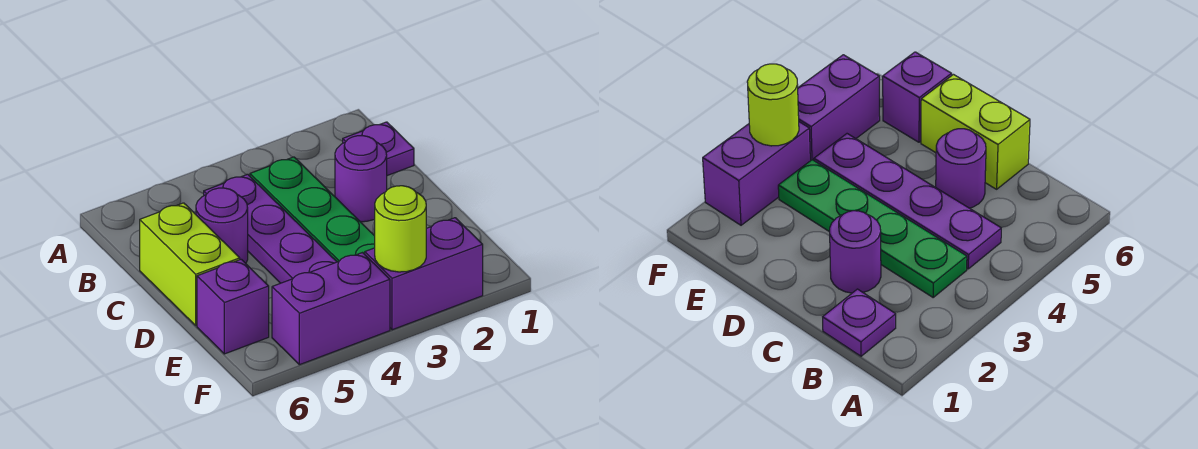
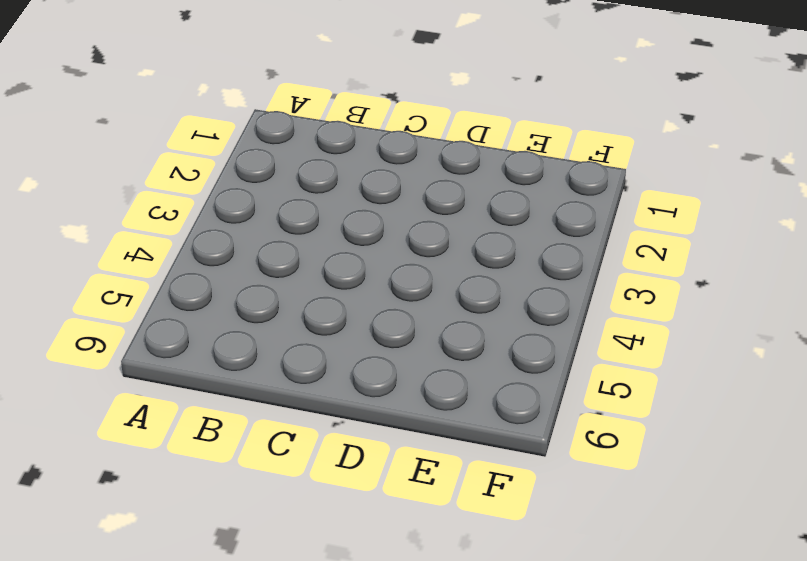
none -> purple plate B1 level 1
none -> green plate B3:E3 level 1

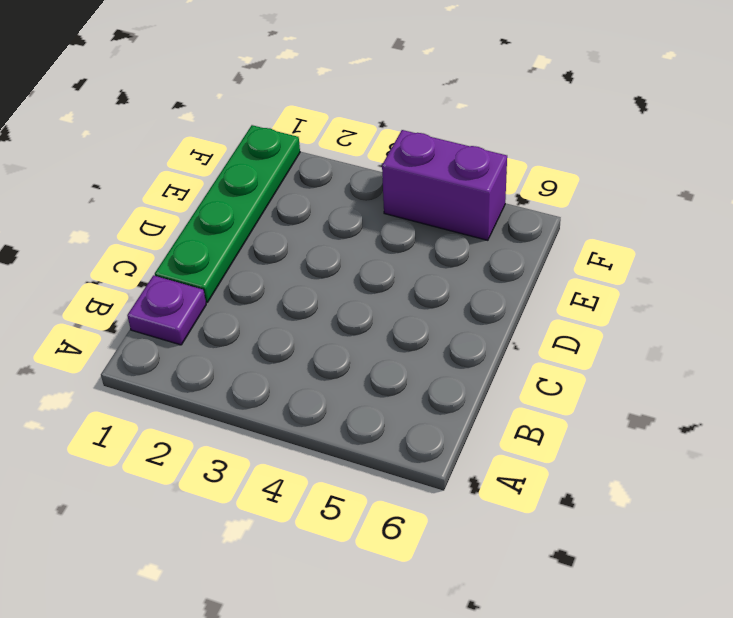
green plate C1:F1 level 1 -> green plate B3:E3 level 1
none -> purple plate B4:E4 level 1
none -> purple round brick C2 level 1

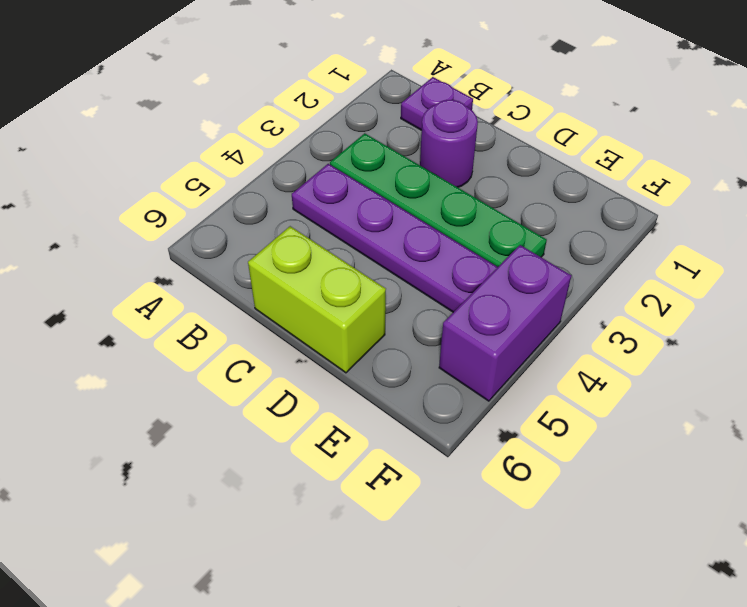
none -> purple round brick C5 level 1
none -> purple brick E6 level 1

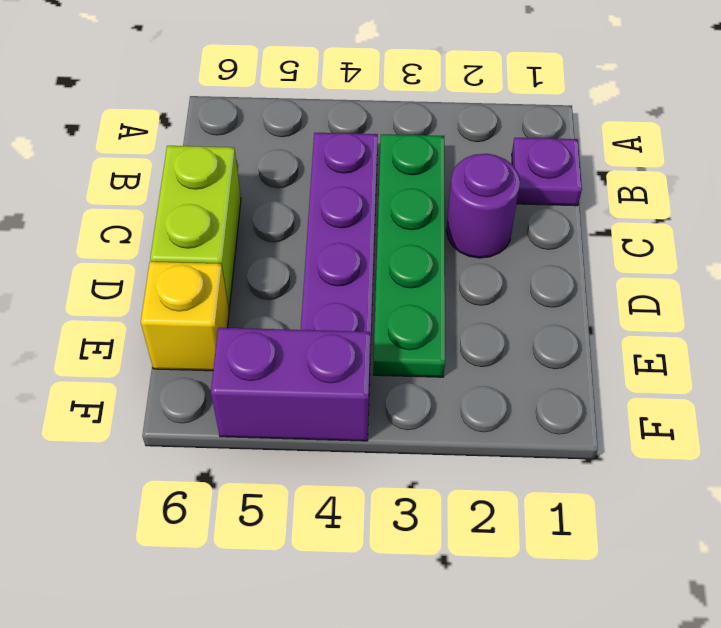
yellow brick E6 level 1 -> purple brick E6 level 1
none -> purple round brick C5 level 1
none -> purple brick F2:F3 level 1

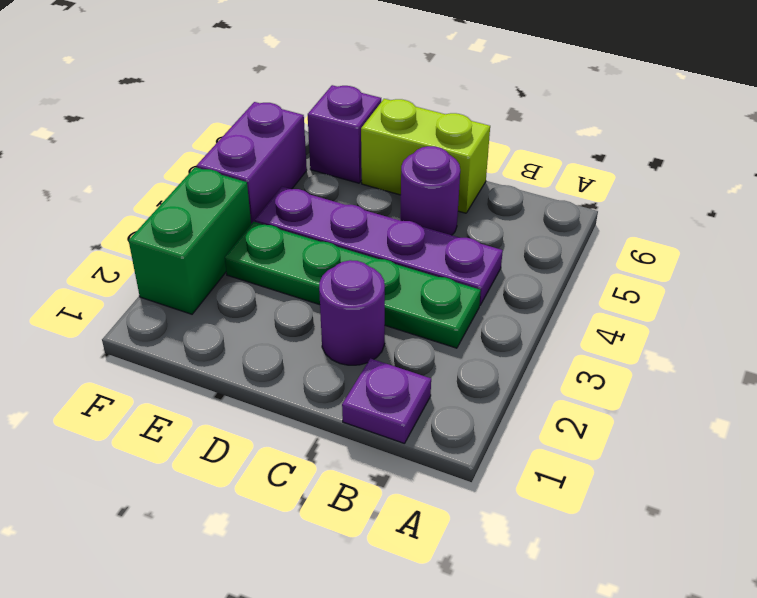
green brick F2:F3 level 1 -> purple brick F2:F3 level 1
none -> lime round brick F3 level 2

